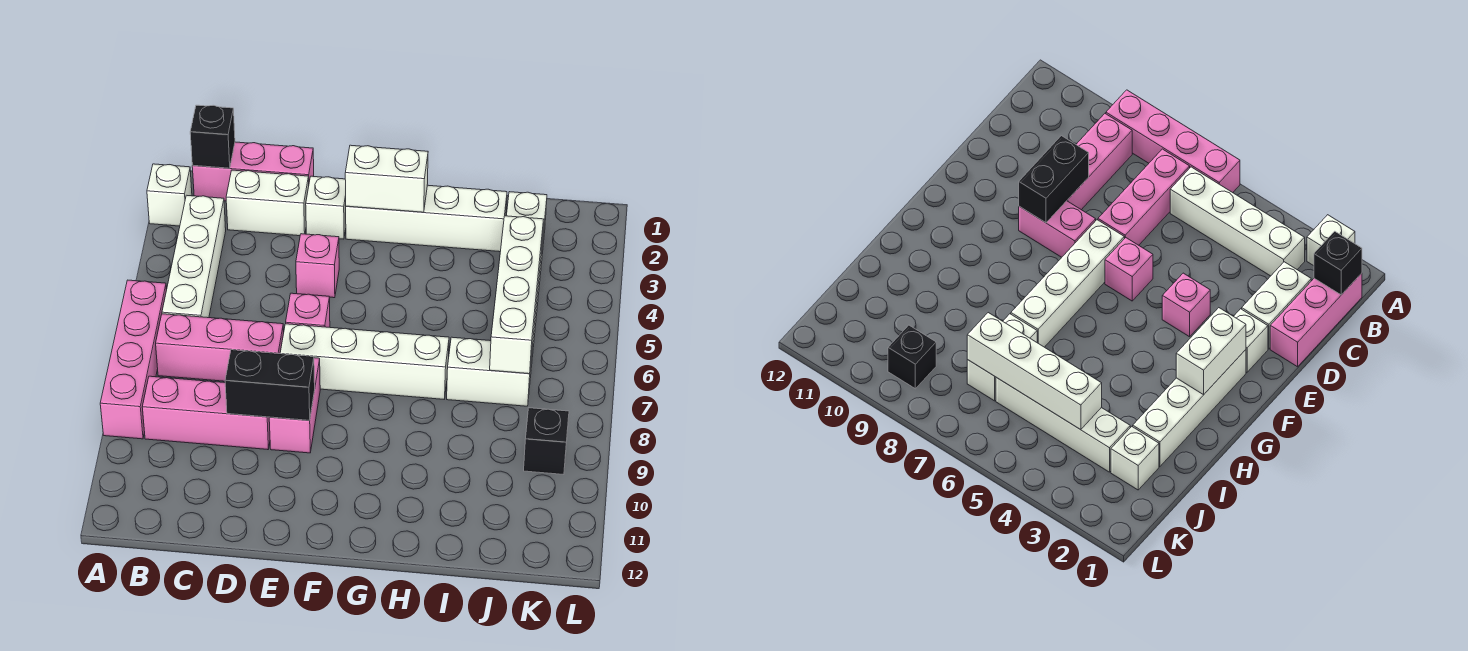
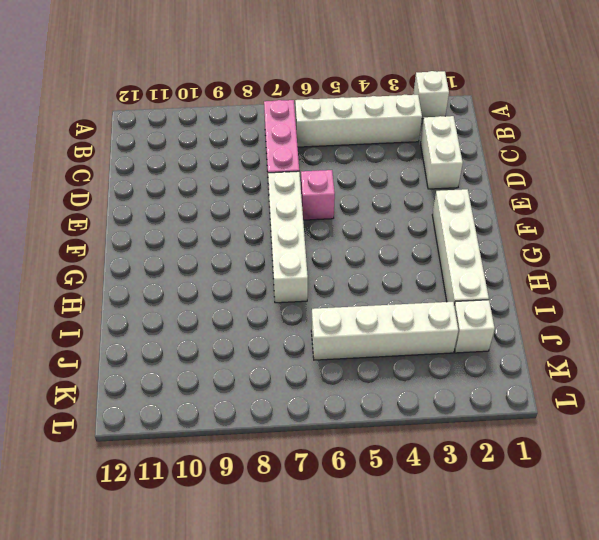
none -> pink brick A6:A9 level 1
none -> pink brick B1:D1 level 1
none -> pink brick B9:D9 level 1

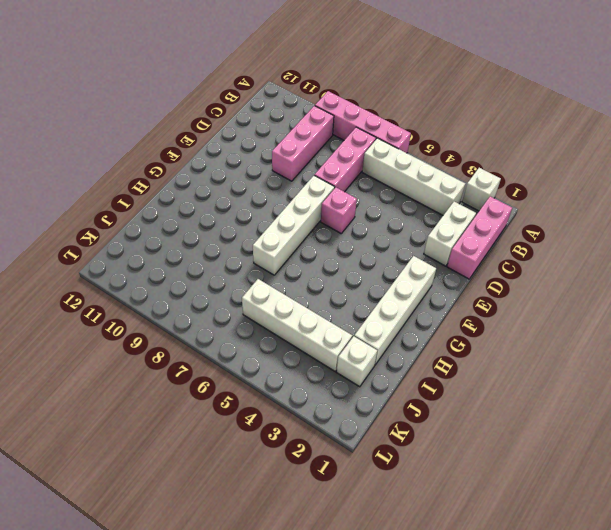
none -> white brick E2 level 1
none -> pink brick E4 level 1
none -> pink brick E8:E9 level 1

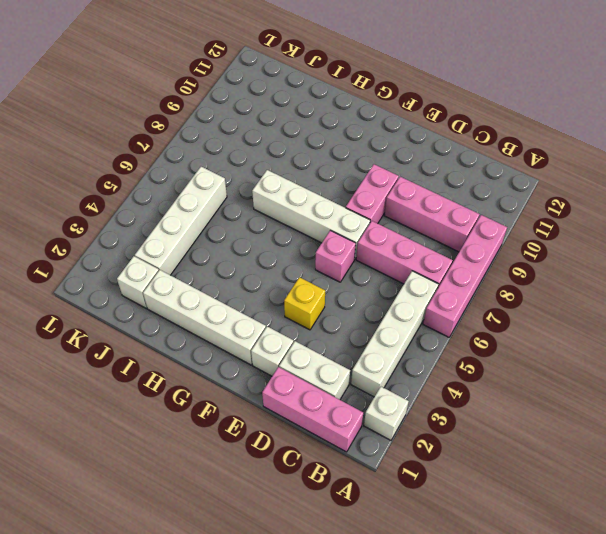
yellow brick E4 level 1 -> pink brick E4 level 1
none -> white brick I7:J7 level 1
none -> black brick K9 level 1
none -> black brick B1 level 2

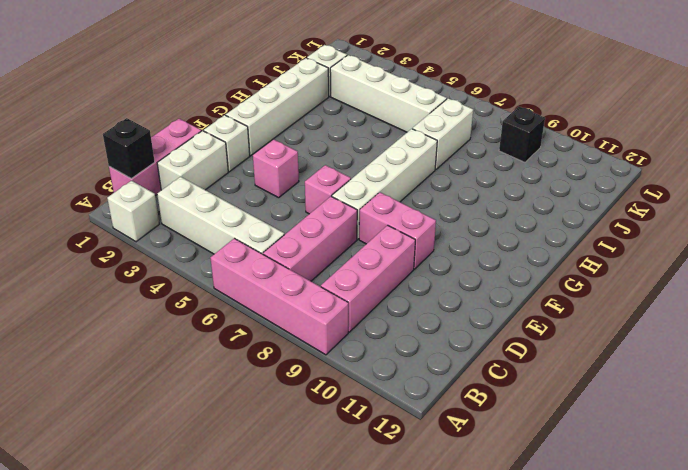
none -> black brick D9:E9 level 2
none -> white brick F2:G2 level 2
none -> white brick J4:J7 level 2

